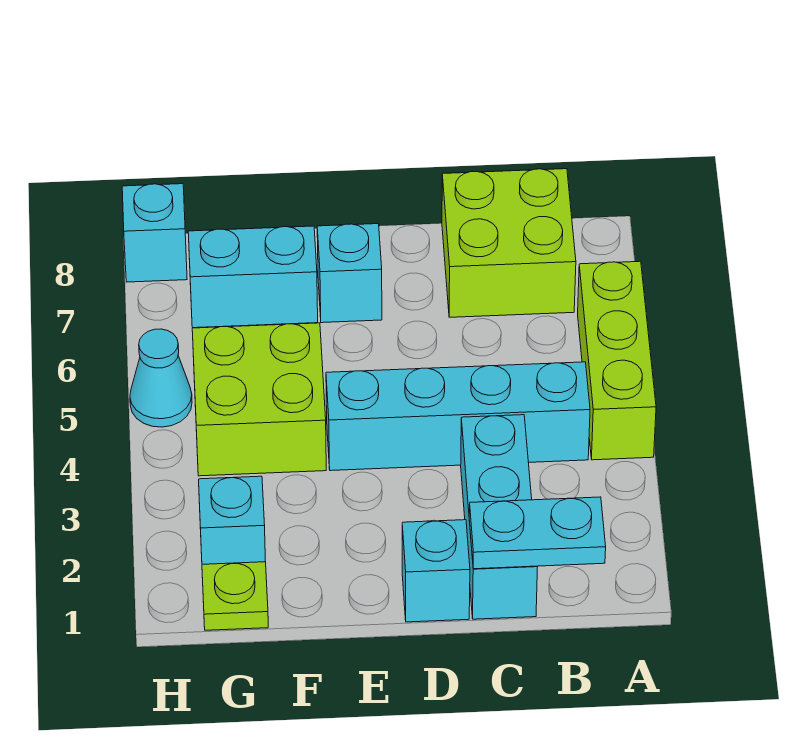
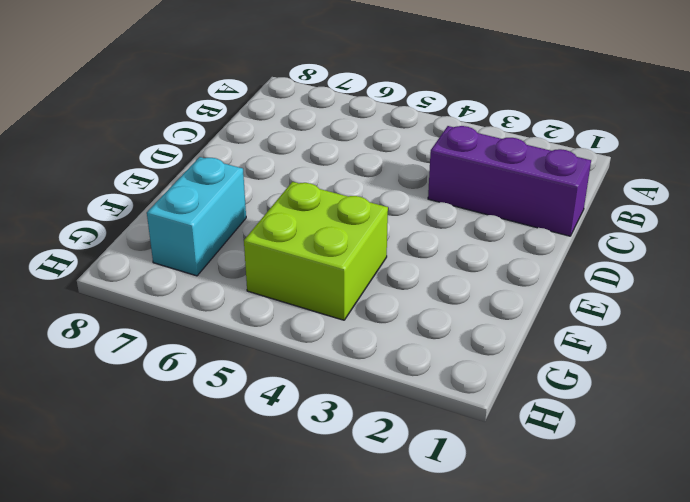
purple brick C1:C3 level 1 -> cyan brick C1:C3 level 1
none -> lime brick A4:A6 level 1
none -> cyan brick B4:E4 level 1
none -> lime brick B7:C8 level 1

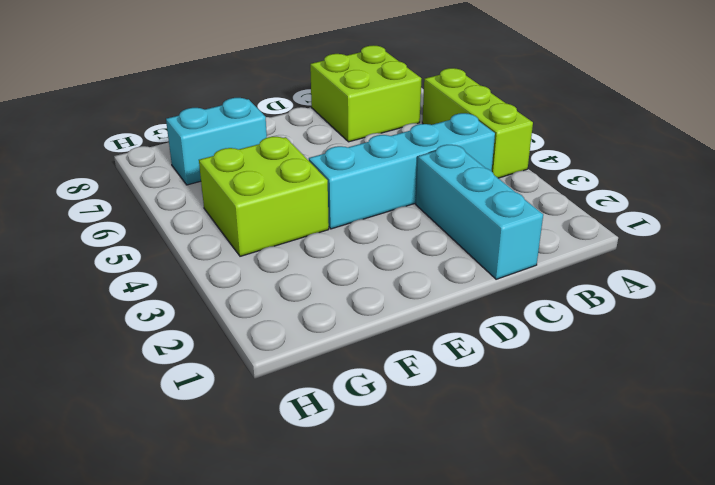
none -> cyan brick D1 level 1
none -> cyan brick E7 level 1
none -> lime plate G1 level 1

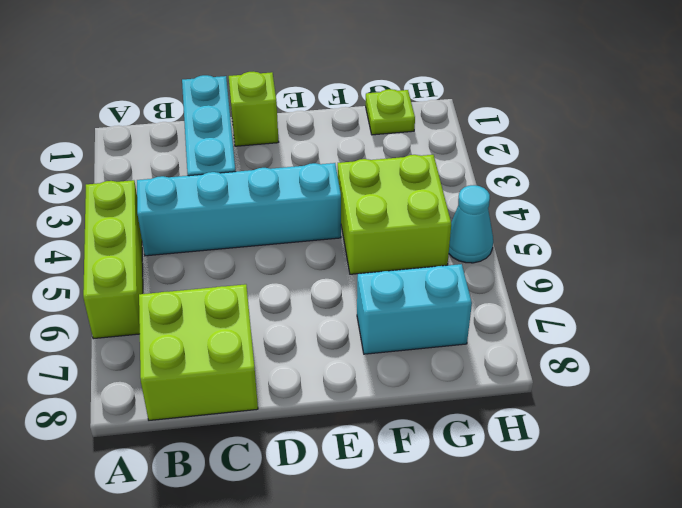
lime brick D1 level 1 -> cyan brick D1 level 1
none -> cyan brick E7 level 1
none -> cyan brick G2 level 1
none -> cyan brick H8 level 1

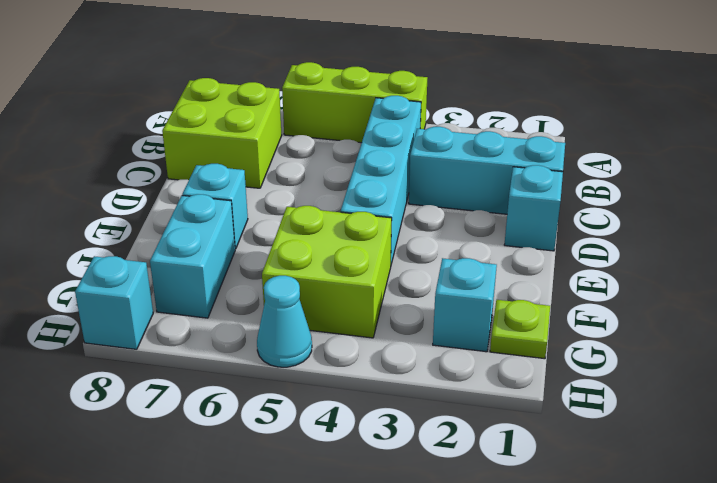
none -> cyan plate B1:C1 level 2

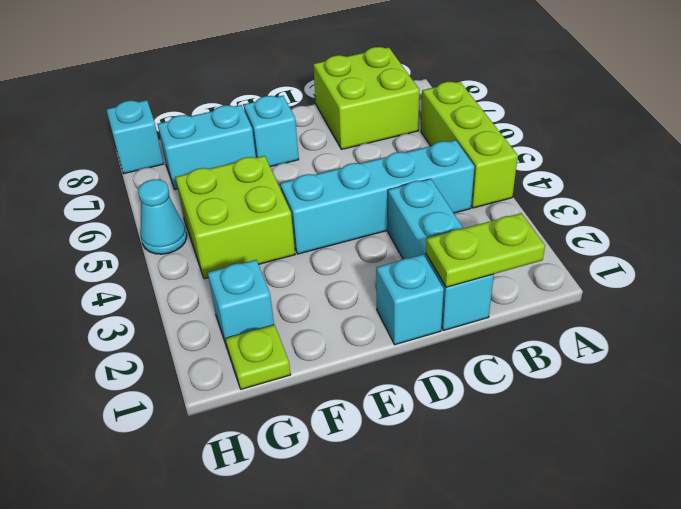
lime plate B1:C1 level 2 -> cyan plate B1:C1 level 2

